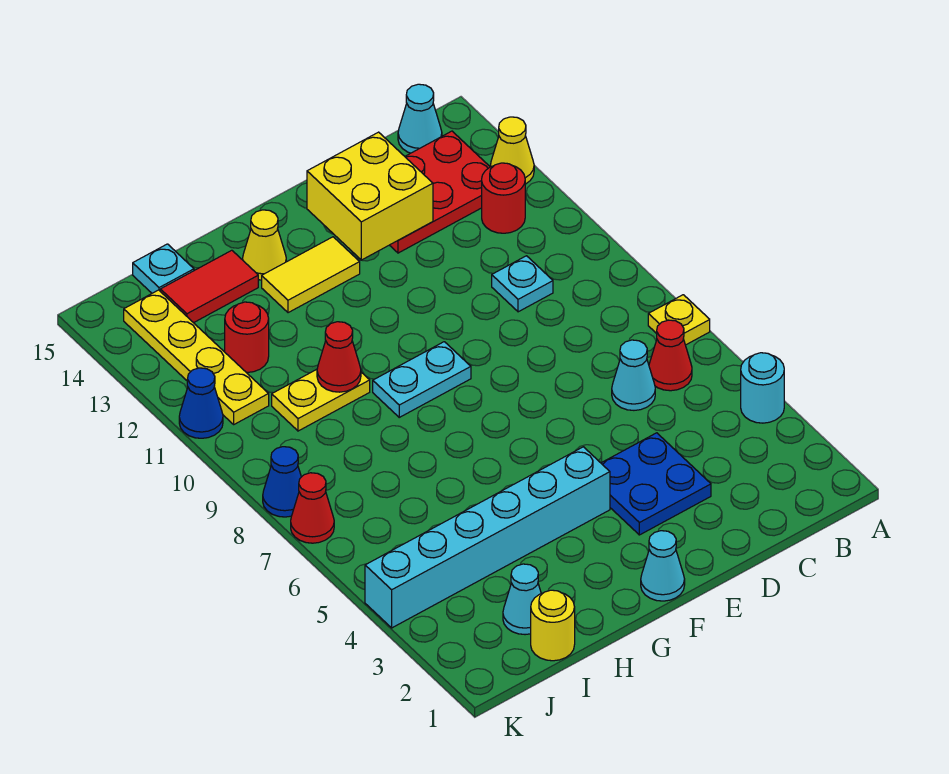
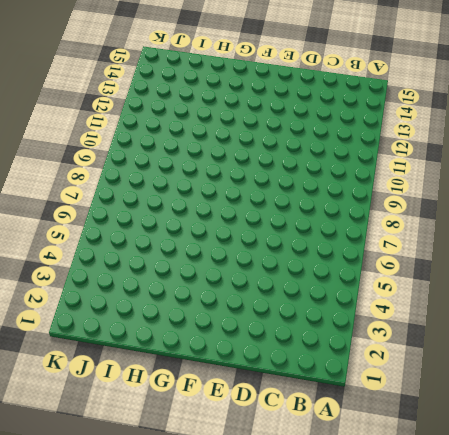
none -> cyan round brick A4 level 1
none -> yellow plate A7 level 1
none -> yellow cone A13 level 1

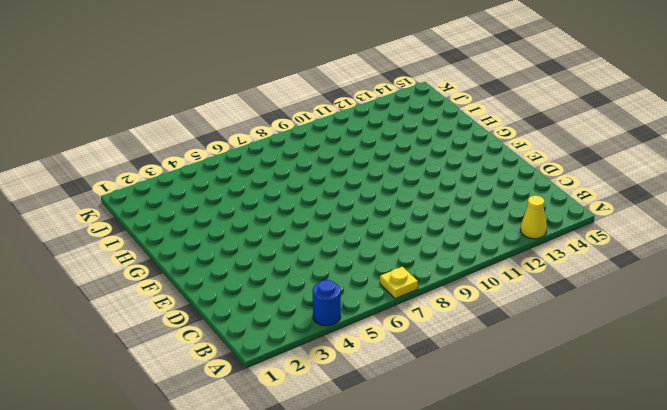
blue round brick A4 level 1 -> cyan round brick A4 level 1
none -> red cone B6 level 1
none -> red round brick B12 level 1
none -> red plate B13:D14 level 1

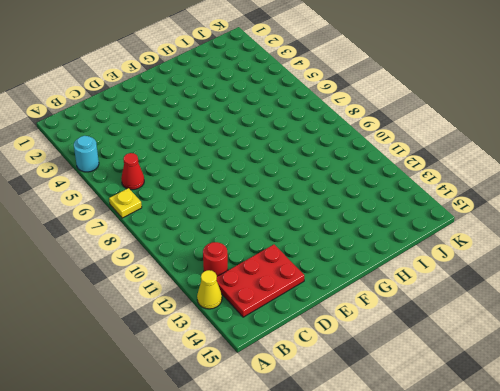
none -> cyan cone B15 level 1
none -> cyan cone C6 level 1
none -> cyan plate C10 level 1

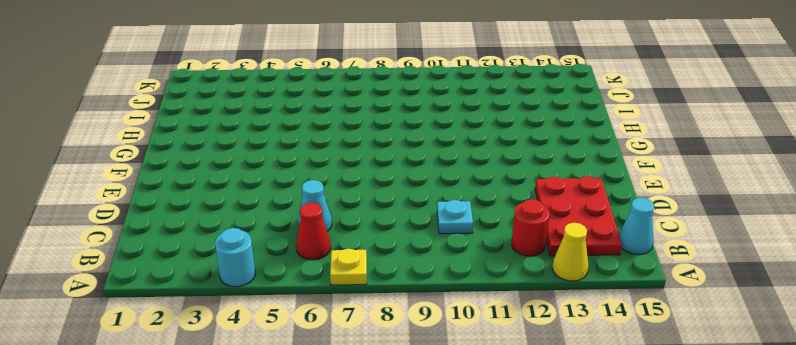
none -> blue plate D3:E4 level 1
none -> cyan cone F1 level 1
none -> cyan brick F4:K4 level 1

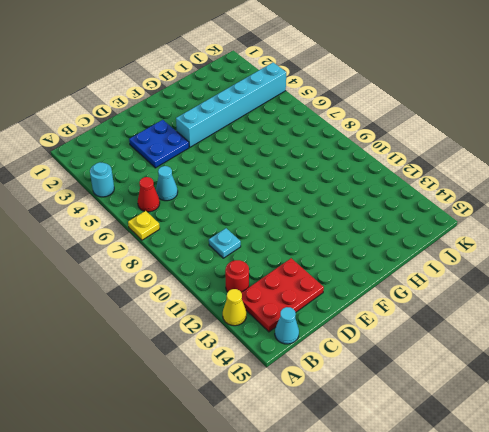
none -> cyan cone F1 level 1
none -> cyan plate F9:G9 level 1
none -> yellow tile F13:G13 level 1

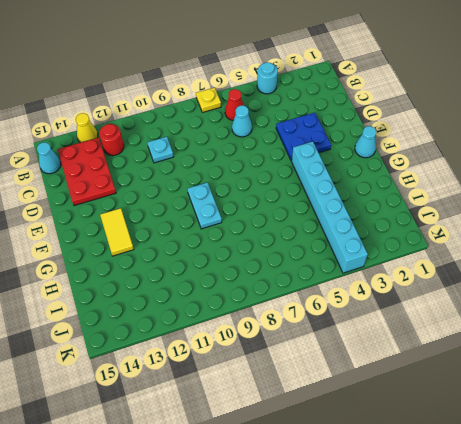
none -> yellow cone G14 level 1
none -> yellow plate H10:I10 level 1
none -> red tile H14:I14 level 1

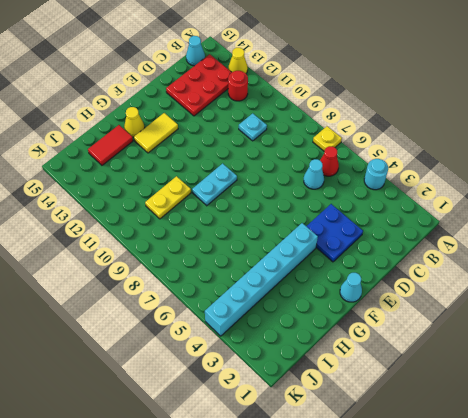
none -> yellow round brick I1 level 1
none -> cyan cone I2 level 1
none -> red round brick I12 level 1

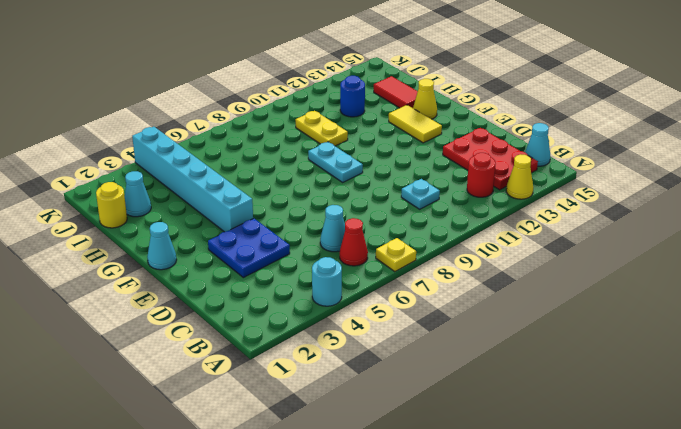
blue round brick I12 level 1 -> red round brick I12 level 1
none -> cyan plate I15 level 1
none -> yellow plate J11:J14 level 1
none -> red cone K7 level 1

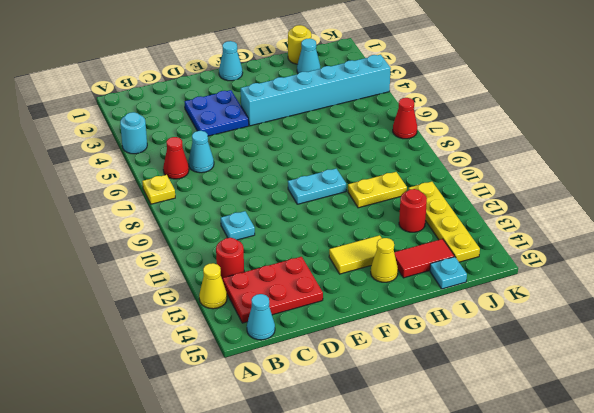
none -> blue cone K8 level 1
none -> blue cone K11 level 1
none -> yellow brick D13:E14 level 2

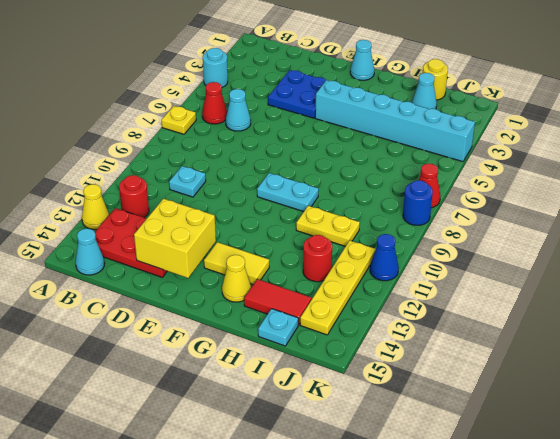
blue round brick K8 level 1 -> blue cone K8 level 1
none -> red cone H10 level 2

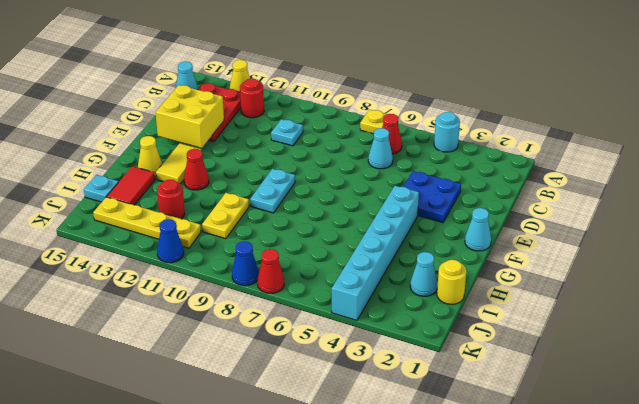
red cone G12 level 1 -> red cone H10 level 2

